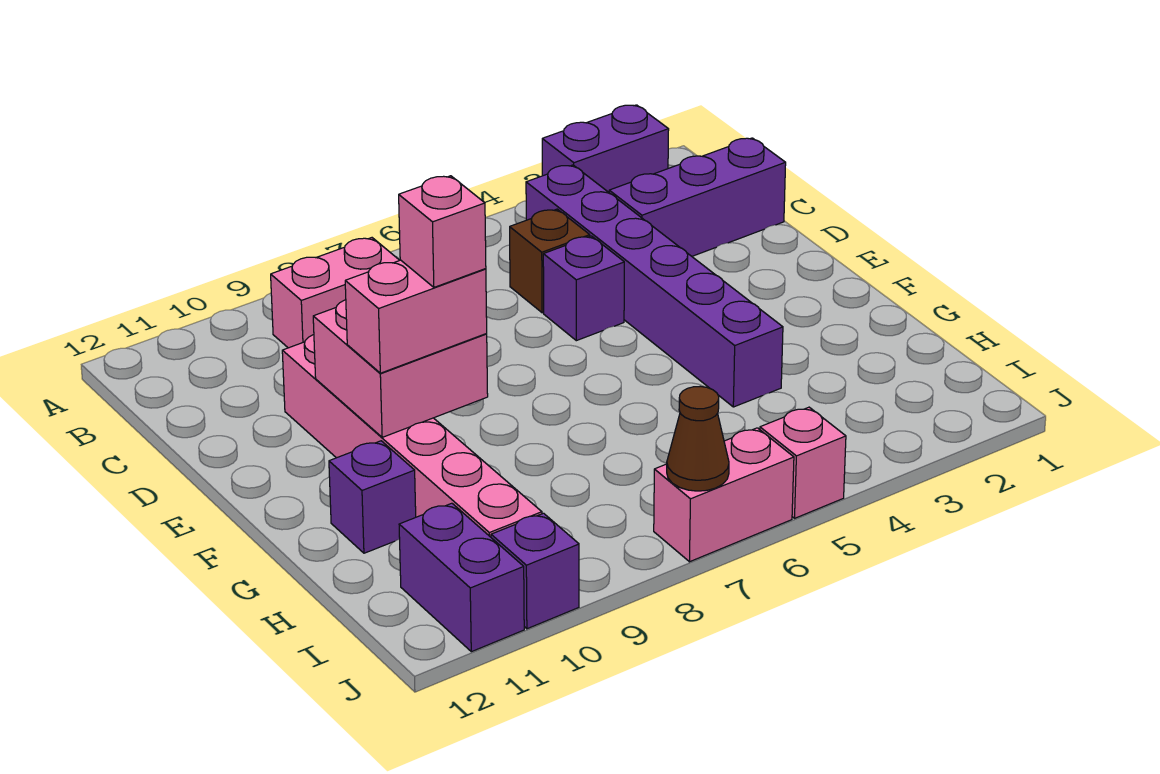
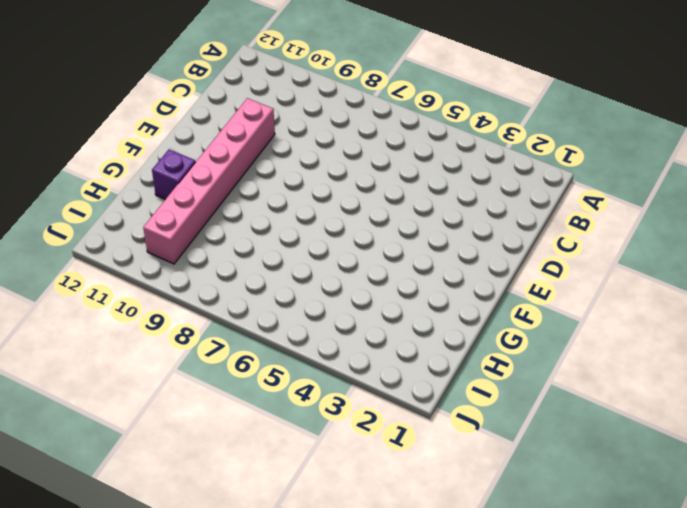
none -> purple brick A2:A3 level 1
none -> purple brick B4:G4 level 1
none -> pink brick B8:B9 level 1

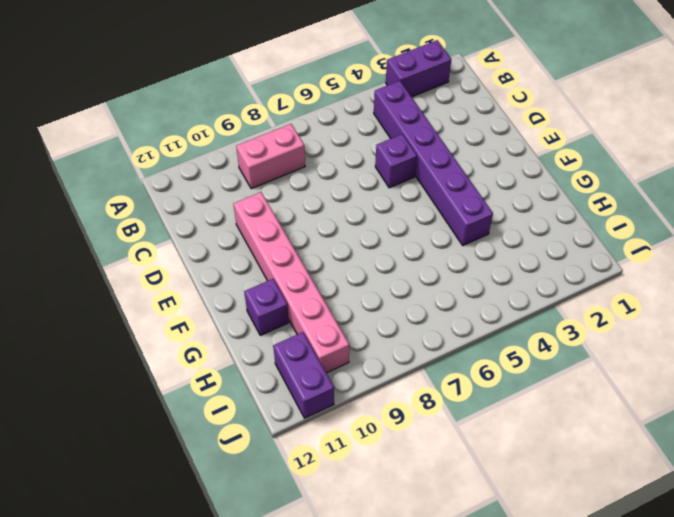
none -> purple brick C1:C3 level 1
none -> brown brick C5 level 1
none -> pink brick J5 level 1

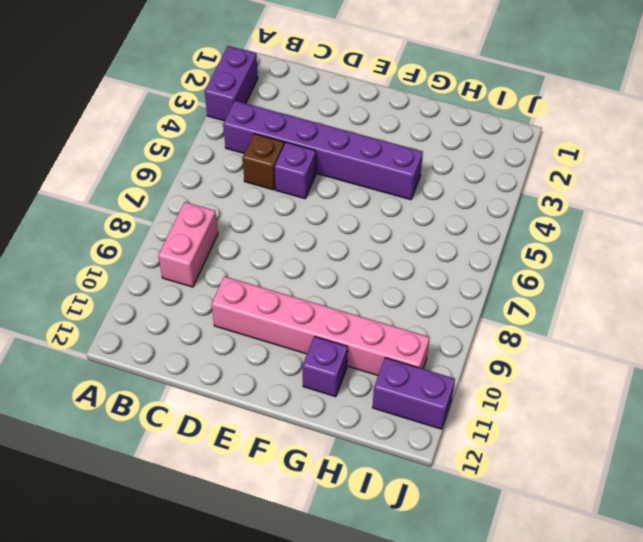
none -> purple brick C1:C3 level 1
none -> pink brick J5 level 1
none -> pink brick J6:J7 level 1

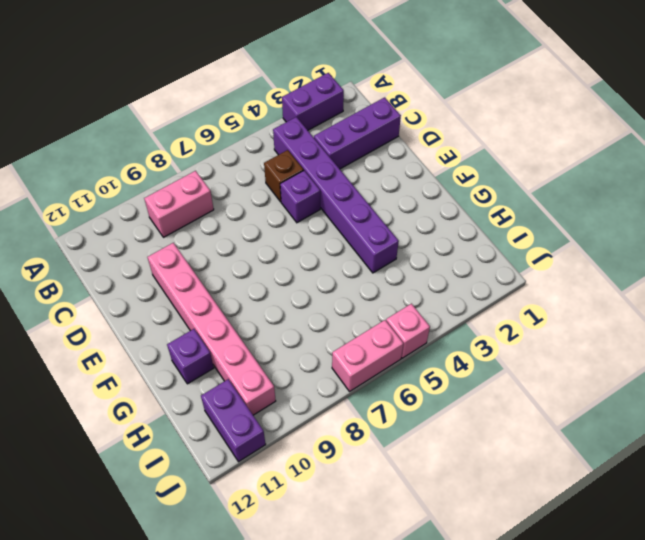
none -> purple brick J10 level 1
none -> pink brick E9:F10 level 2
none -> brown cone J7 level 2

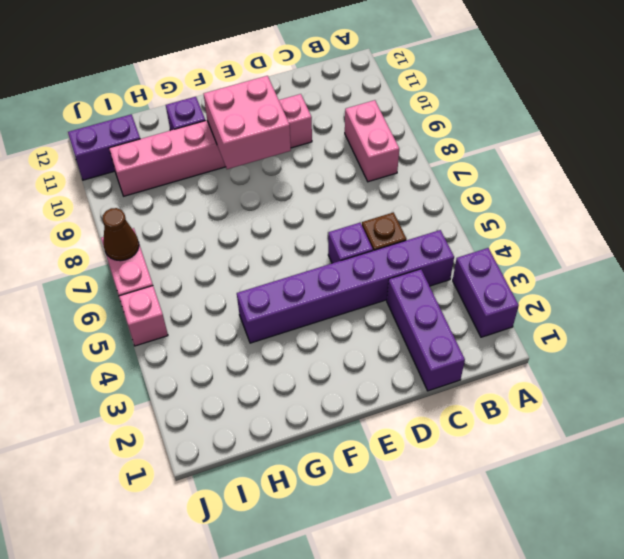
none -> purple brick J10 level 1
none -> pink brick F9:F10 level 3
none -> pink brick F9 level 4

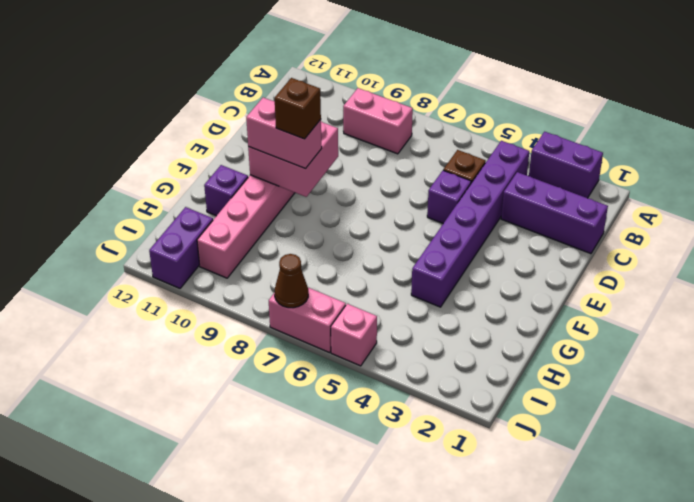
brown brick F9 level 4 -> pink brick F9 level 4
none -> purple brick J10 level 1

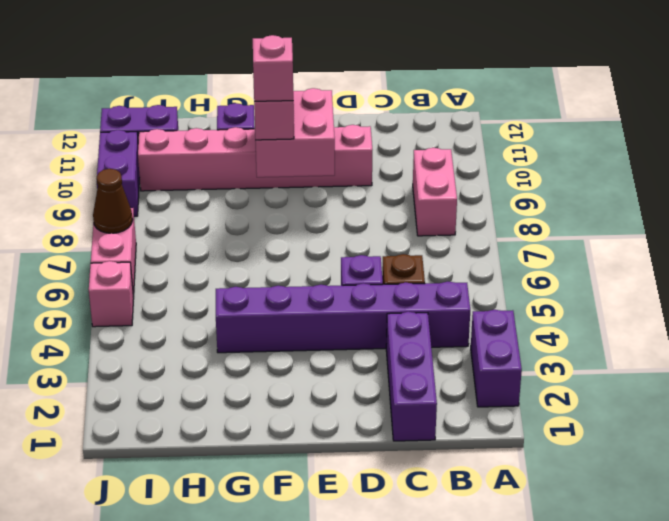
purple brick J9:J10 level 1 -> purple brick J10 level 1

